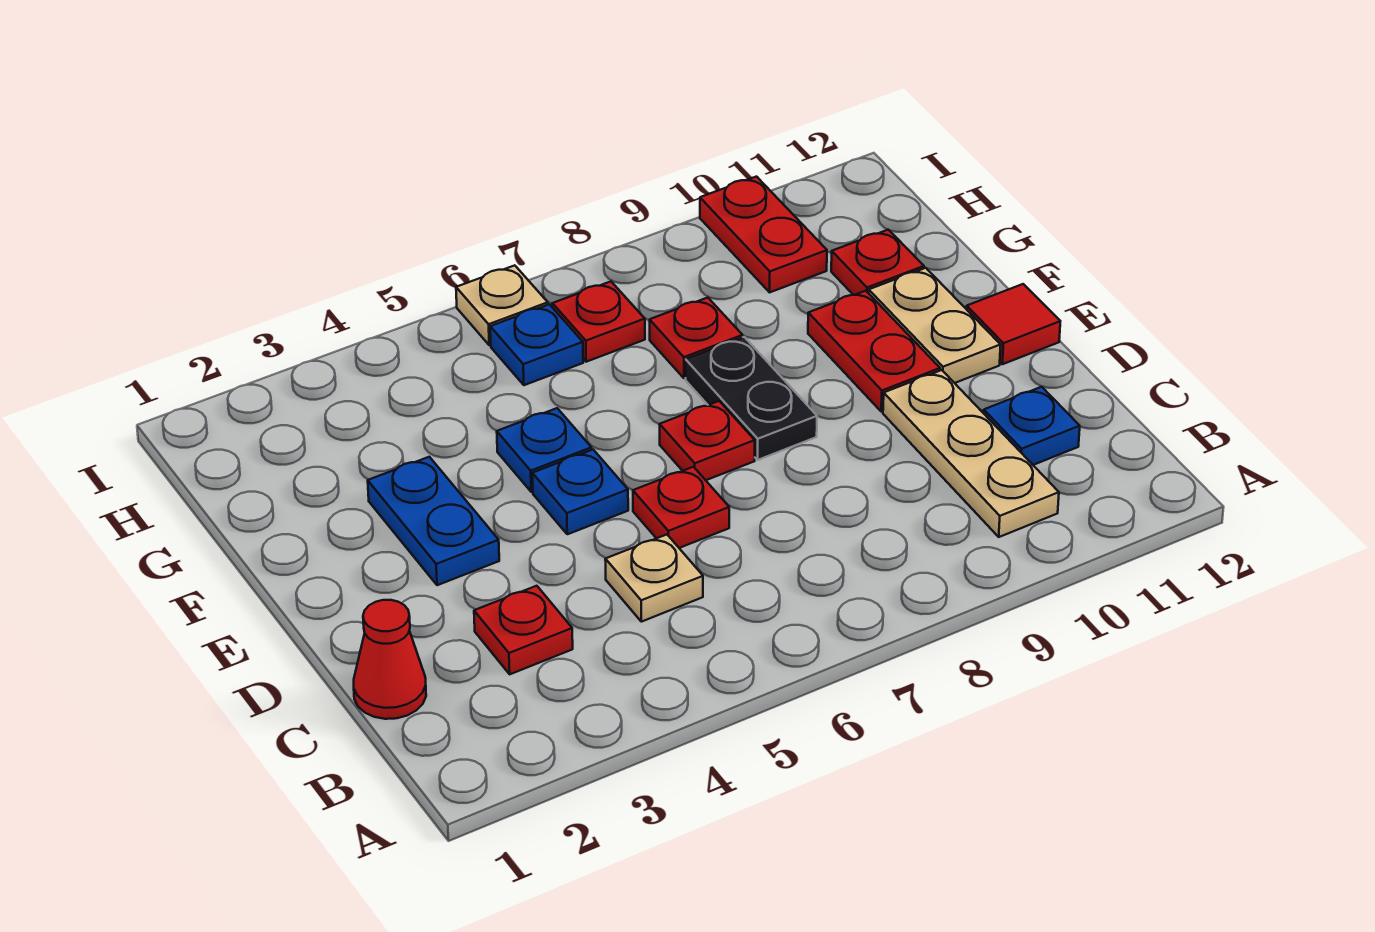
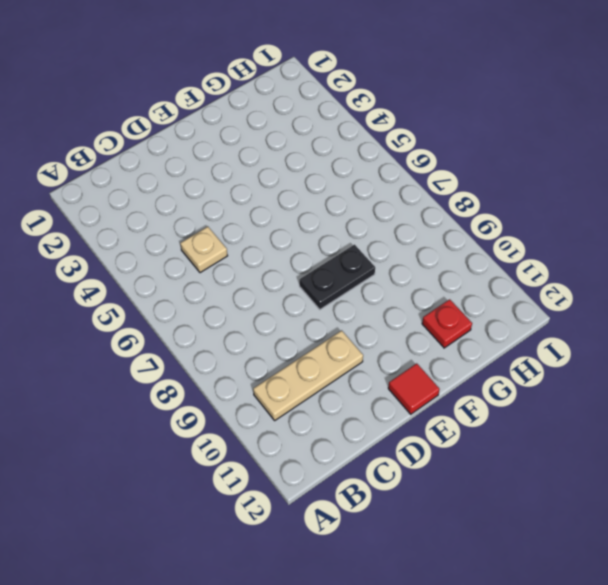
none -> red cone C1 level 1
none -> red plate C3 level 1
none -> blue plate C11 level 1

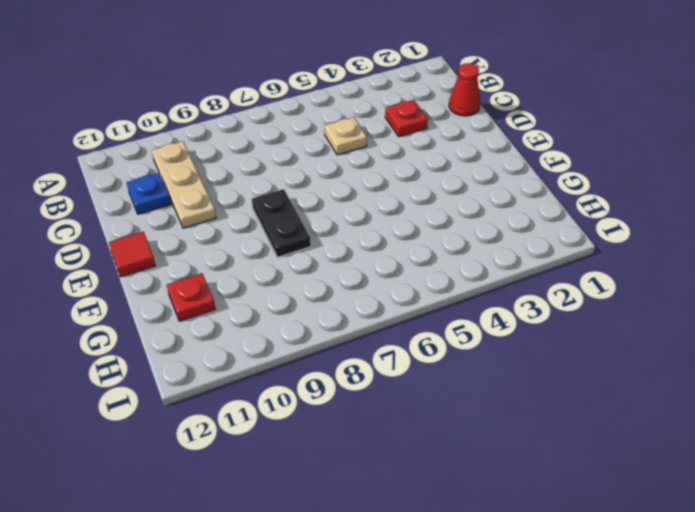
none -> red plate D6 level 1
none -> blue plate E3:F3 level 1
none -> blue plate E5 level 1

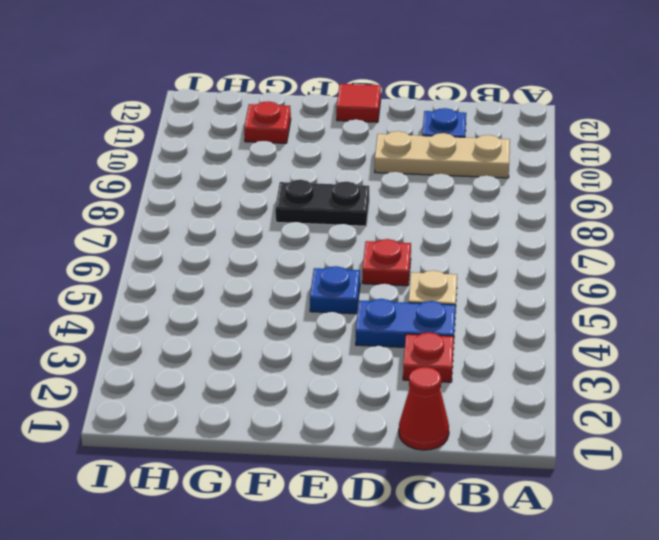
blue plate C4:D4 level 1 -> blue plate E3:F3 level 1
none -> red plate E7 level 1
none -> red plate E10:F10 level 1
none -> tan plate E11:F11 level 1

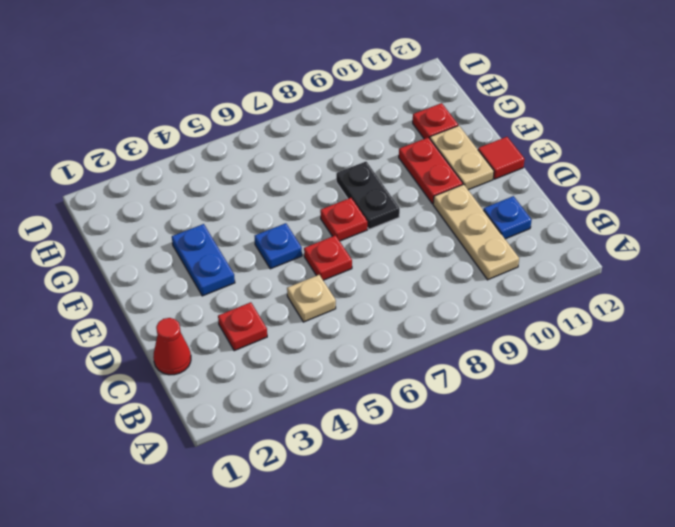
none -> blue plate F5 level 1
none -> red plate G8 level 1
none -> blue plate H6 level 1

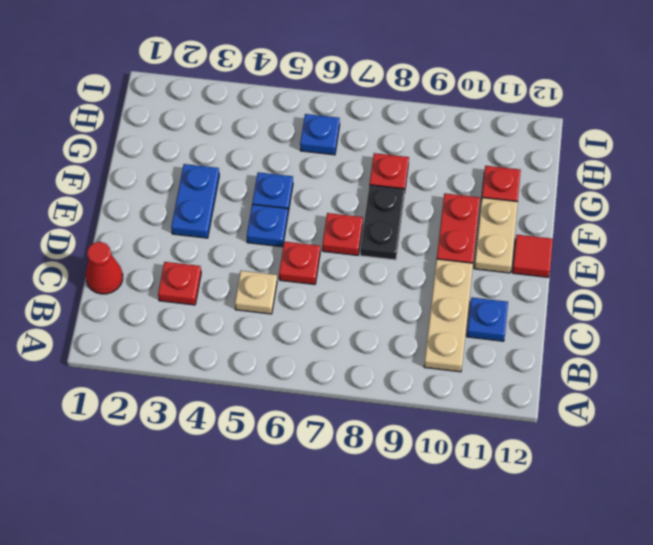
none -> red plate H7 level 1
none -> red plate H10:I10 level 1
none -> tan plate I6 level 1

